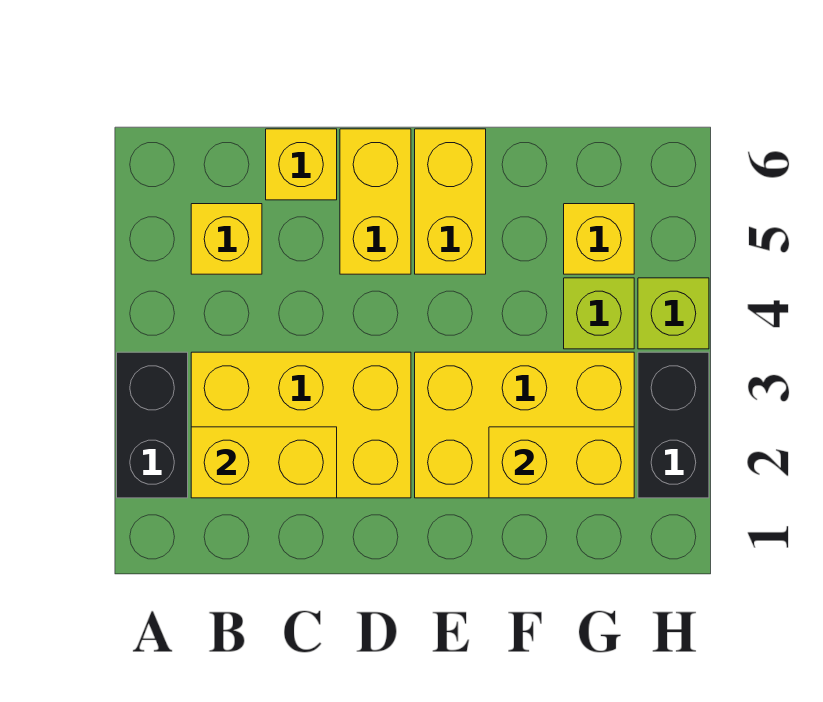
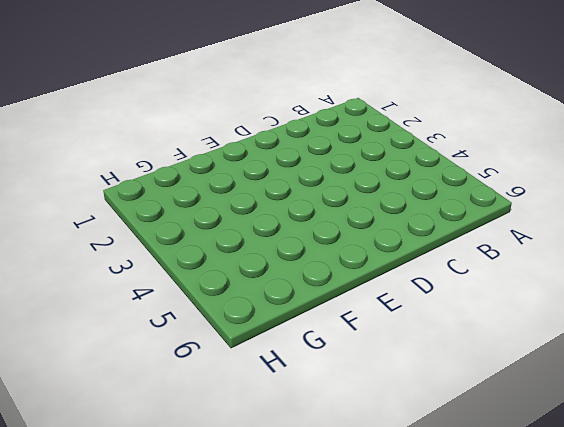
none -> black brick A2:A3 level 1
none -> yellow brick B2:D3 level 1
none -> yellow brick B5 level 1

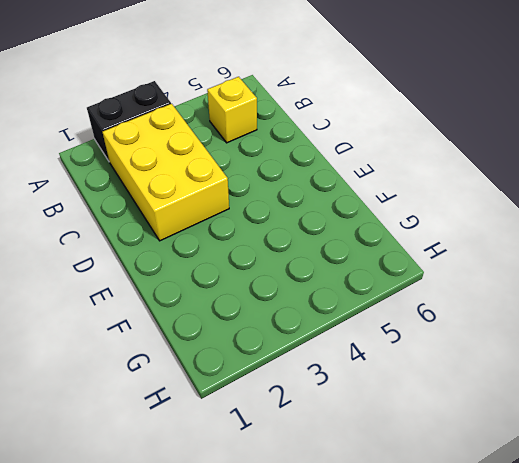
none -> yellow brick C6 level 1
none -> yellow brick D5:D6 level 1
none -> yellow brick E2:G3 level 1

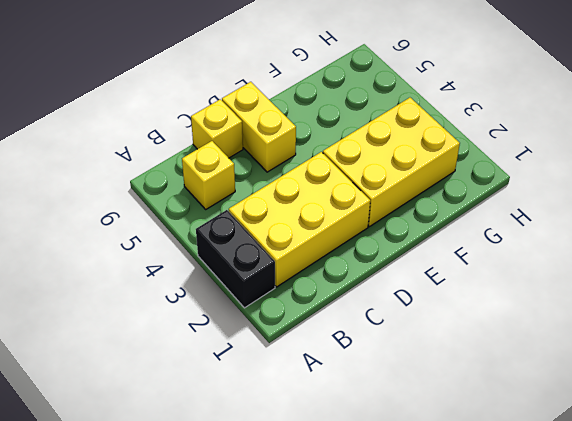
none -> yellow brick E5:E6 level 1
none -> lime brick G4 level 1
none -> yellow brick G5 level 1

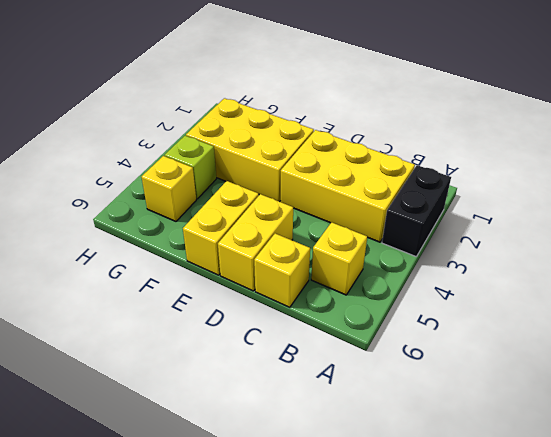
none -> black brick H2:H3 level 1
none -> lime brick H4 level 1
none -> yellow brick B2:C2 level 2

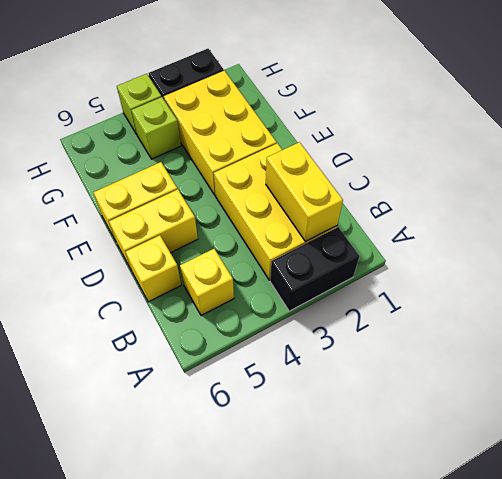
none -> yellow brick G5 level 1
none -> yellow brick F2:G2 level 2

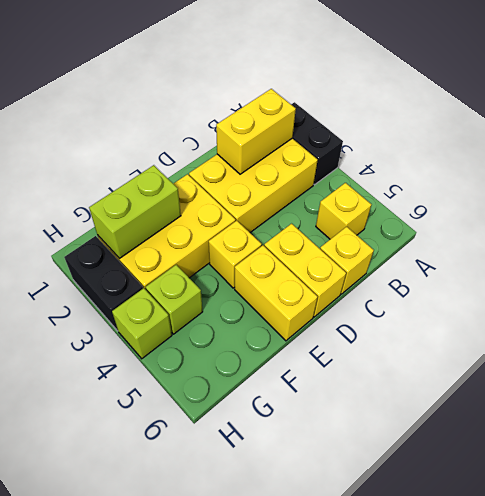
yellow brick E4 level 1 -> yellow brick G5 level 1
lime brick F2:G2 level 2 -> yellow brick F2:G2 level 2

